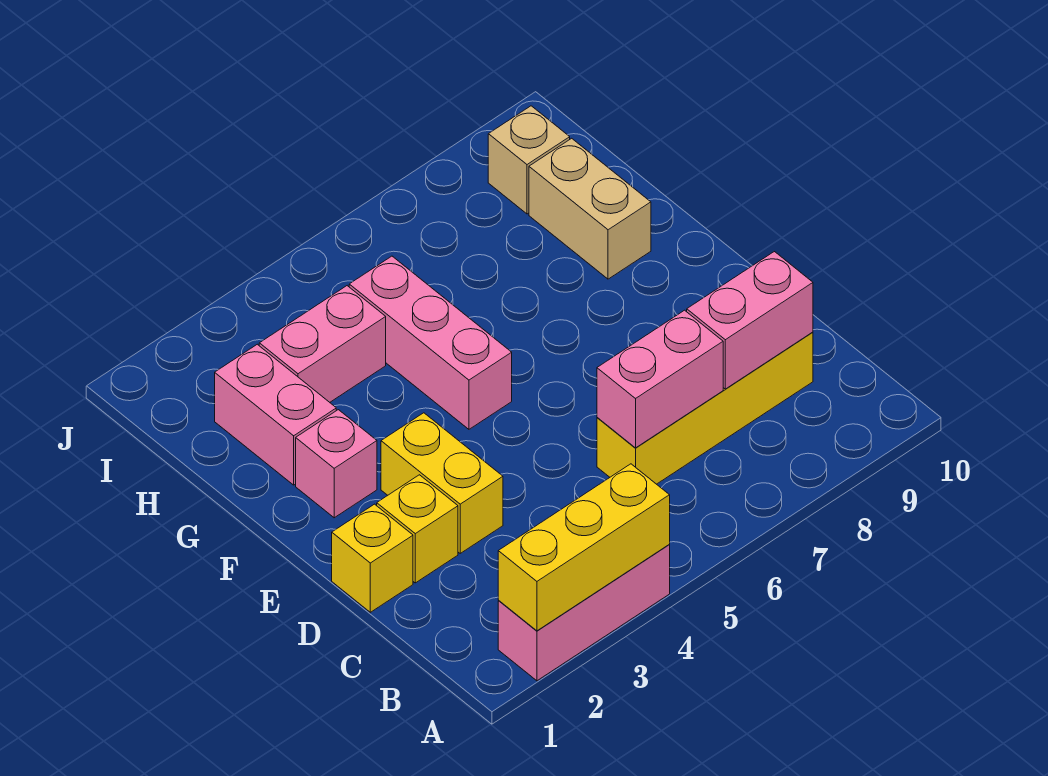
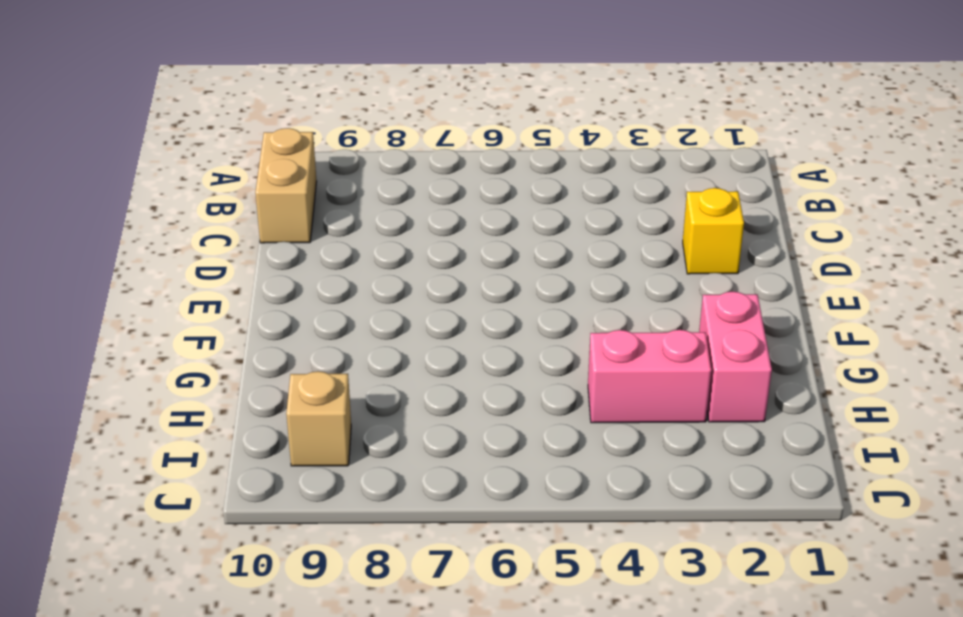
tan brick B10:C10 level 1 -> tan brick G9:H9 level 1
none -> pink brick A2:A4 level 1
none -> yellow brick C6:C9 level 1
none -> yellow brick D1 level 1

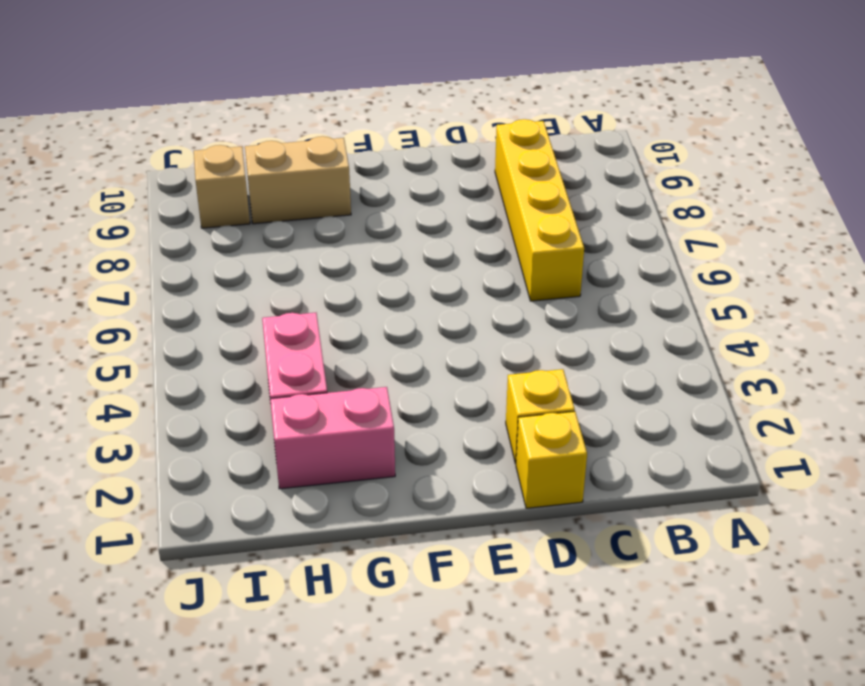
none -> pink brick A2:A4 level 1
none -> yellow brick D3:E3 level 1
none -> pink brick F2 level 1

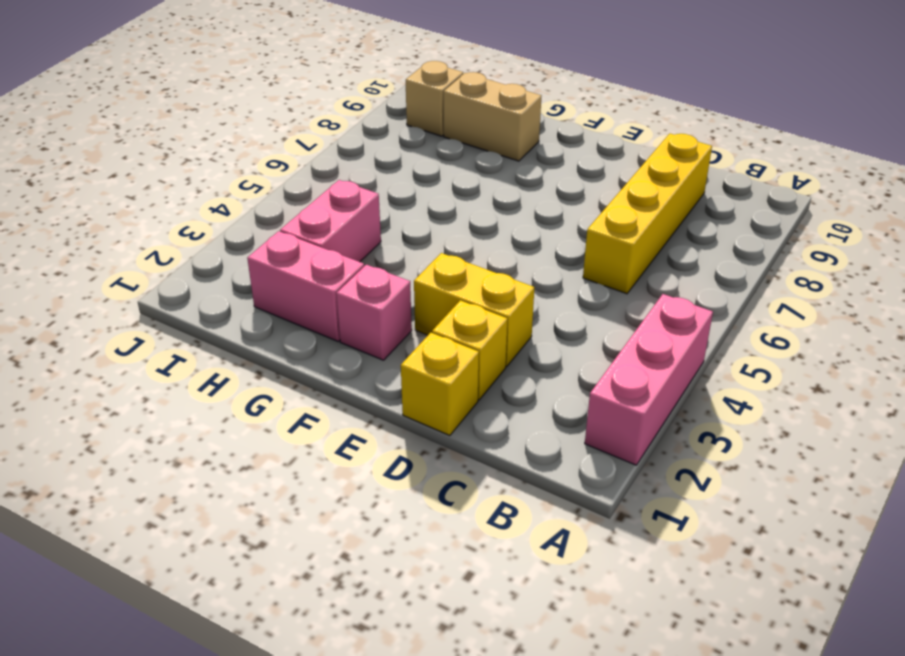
none -> pink brick F5:H5 level 1
none -> yellow brick A2:A4 level 2
none -> pink brick C6:C7 level 2

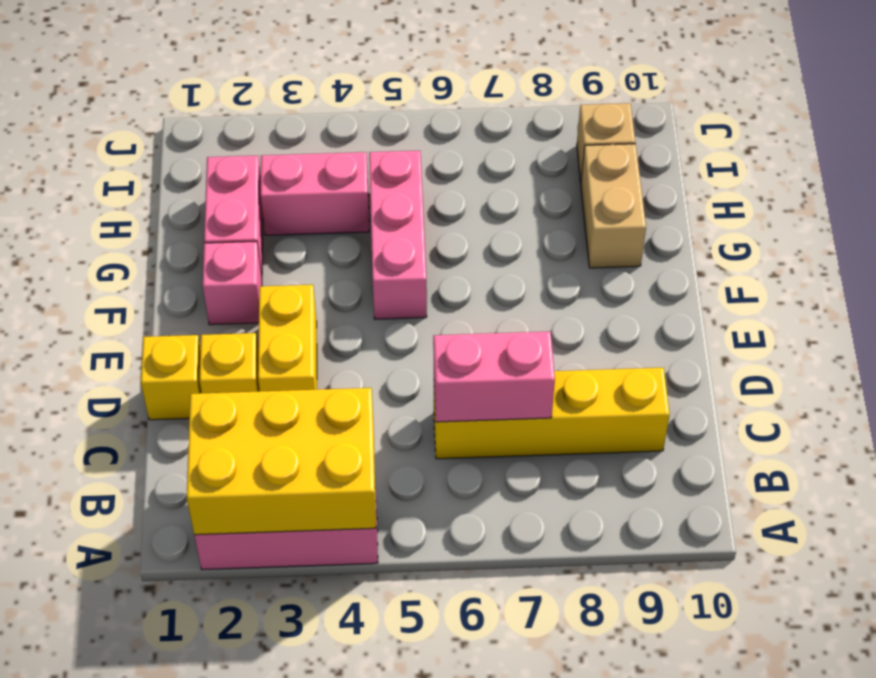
yellow brick A2:B4 level 2 -> yellow brick A2:A4 level 2
none -> pink brick C8:C9 level 2

